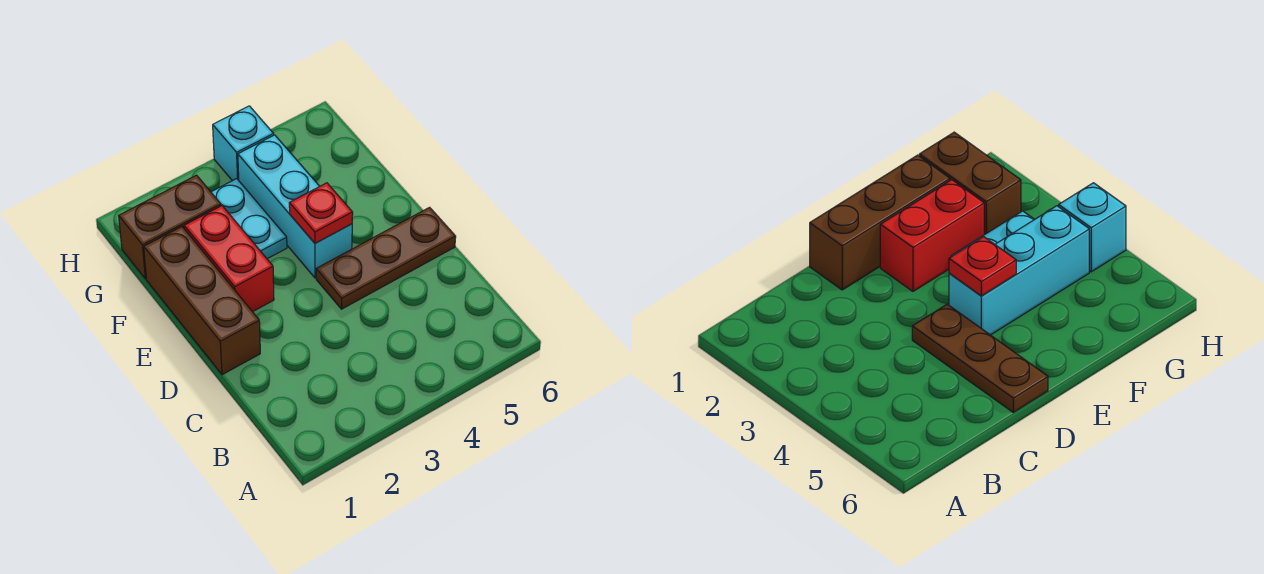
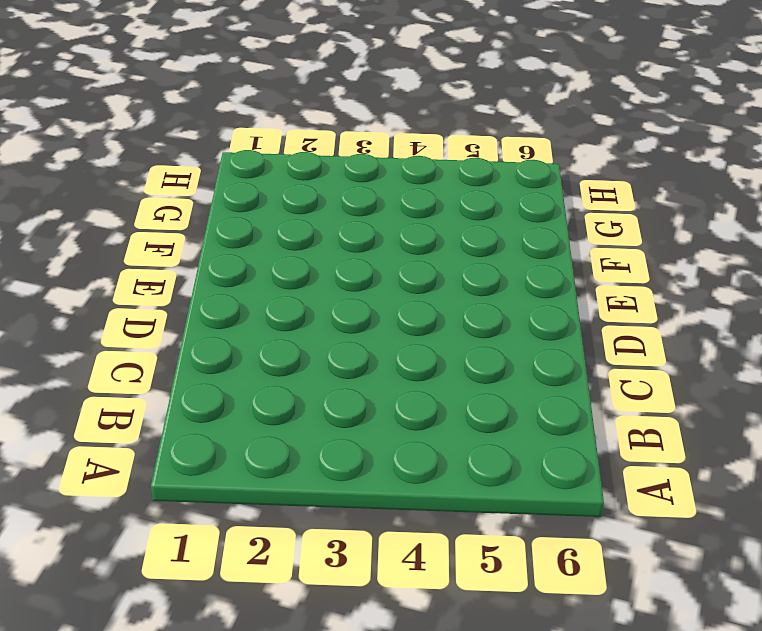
none -> brown brick D1:F1 level 1
none -> brown plate D4:D6 level 1

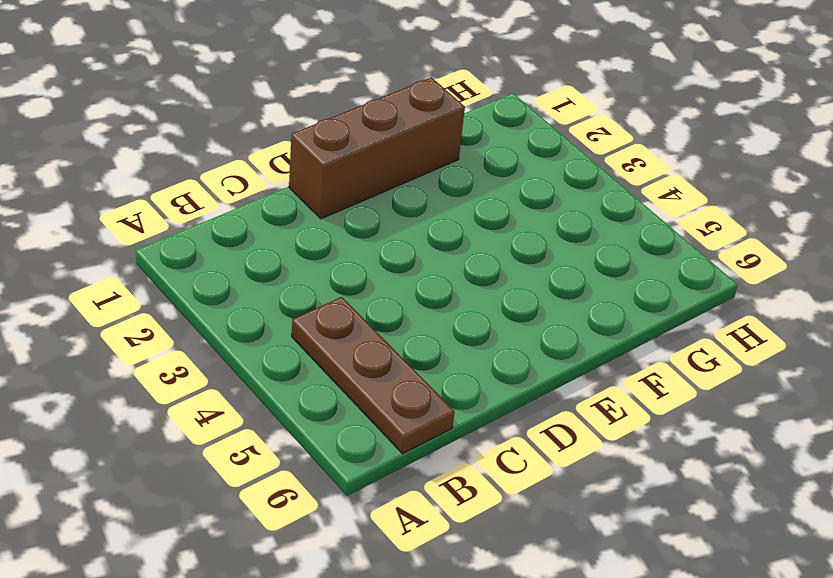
brown plate B4:B6 level 1 -> brown plate D4:D6 level 1
none -> red brick E2:F2 level 1
none -> cyan brick E4:G4 level 1

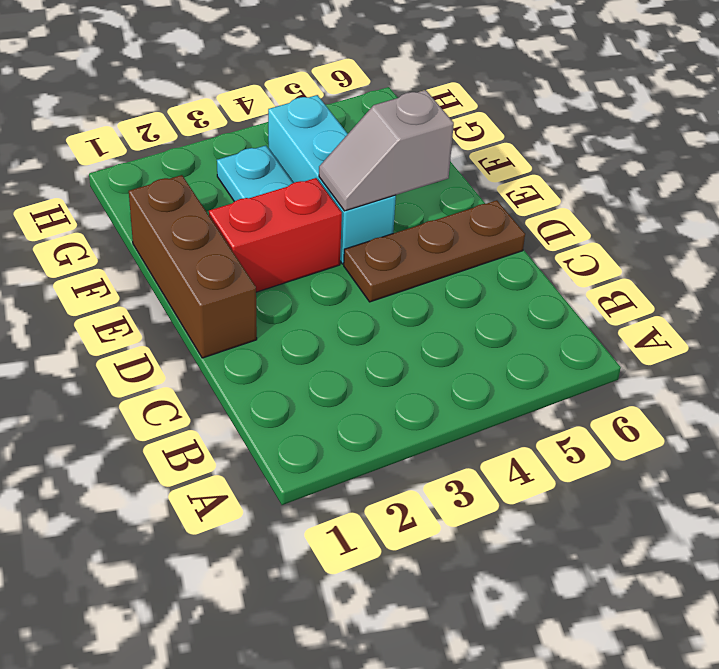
red brick E2:E3 level 1 -> red brick E2:F2 level 1
grey slope E4:E5 level 2 top 5 -> red plate E4 level 2
none -> brown brick G1:G2 level 1
none -> cyan brick H4 level 1

